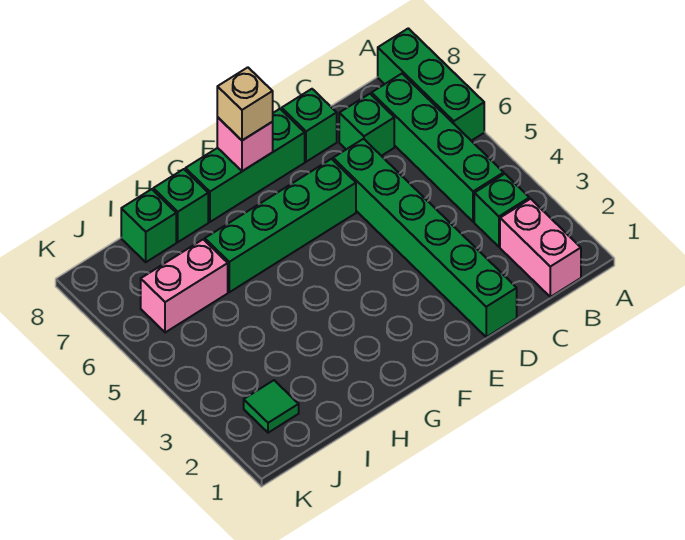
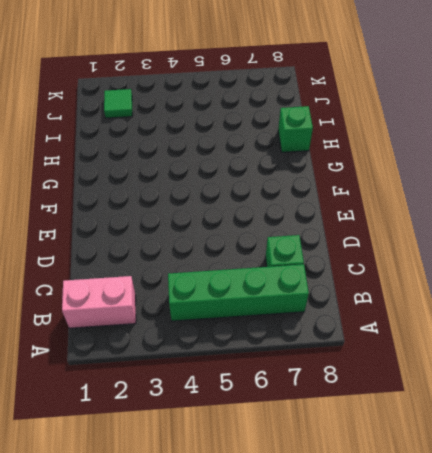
none -> green brick A6:A8 level 1
none -> green brick B3 level 1
none -> green brick D1:D6 level 1

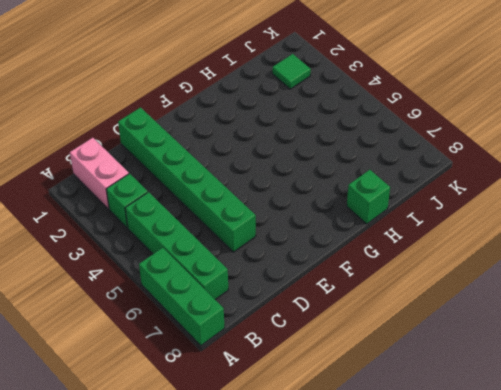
none -> green brick C7 level 1
none -> green brick D8 level 1
none -> green brick E6:H6 level 1

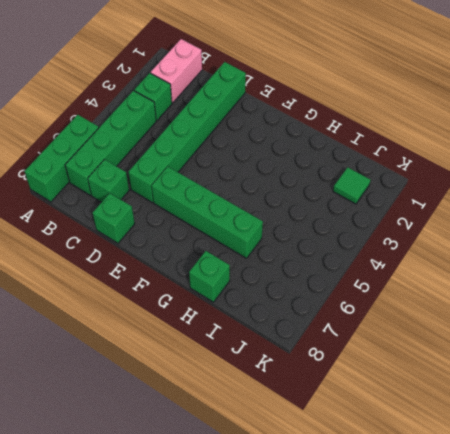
none -> green brick E8:G8 level 1
none -> pink brick I6:J6 level 1
none -> green brick I8 level 1

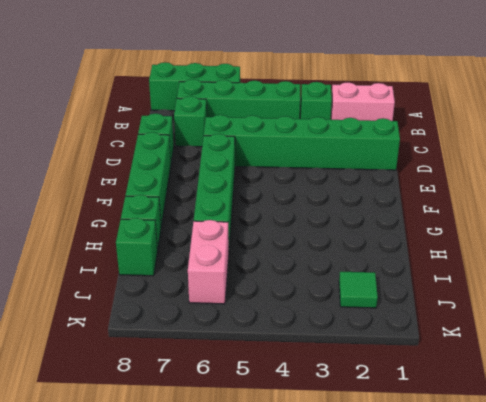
none -> pink brick F8 level 2
none -> tan brick F8 level 3

